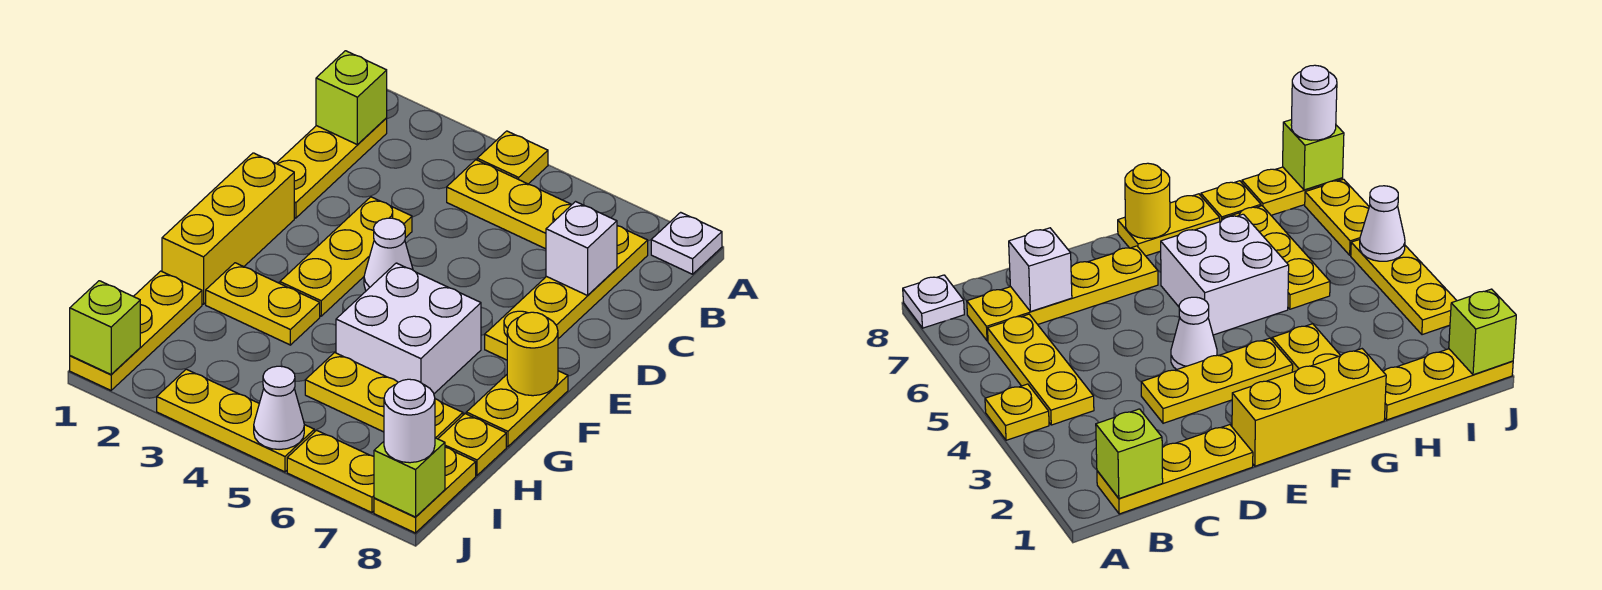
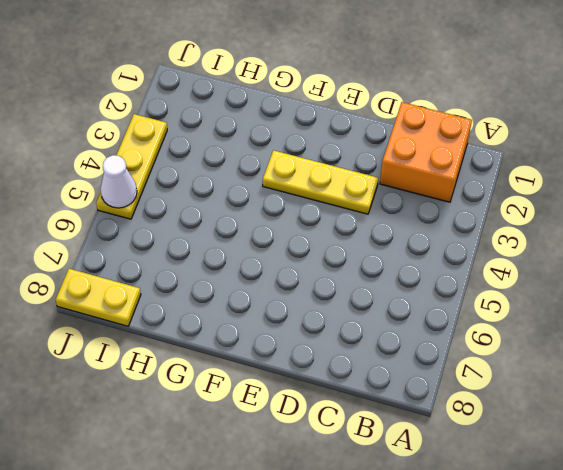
orange brick B1:C2 level 1 -> yellow plate B1:D1 level 1
none -> yellow plate A4 level 1
none -> white plate A8 level 1
none -> yellow plate B4:B6 level 1

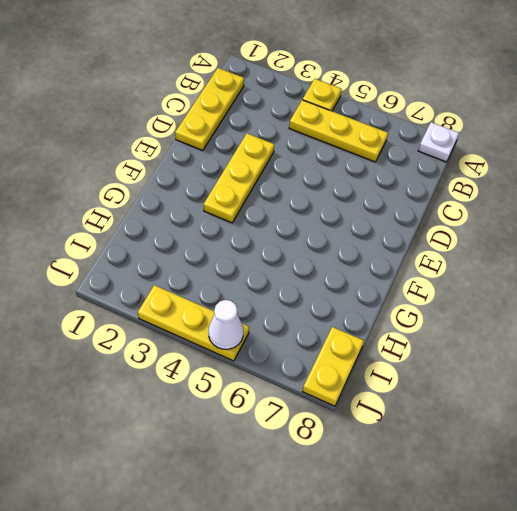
none -> yellow plate B7:E7 level 1
none -> yellow brick E1:G1 level 1
none -> white cone E4 level 1

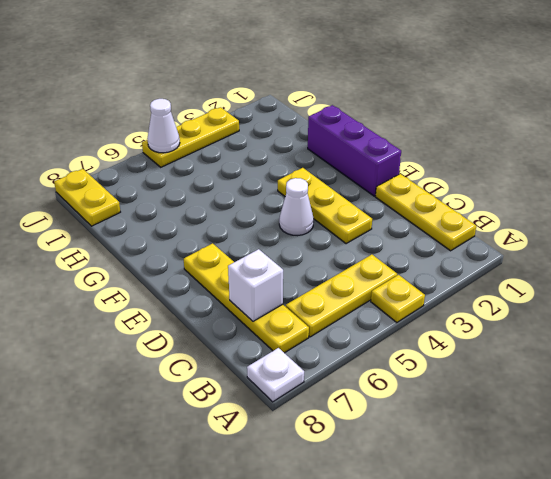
purple brick E1:G1 level 1 -> yellow brick E1:G1 level 1
none -> white brick F5:G6 level 1
none -> yellow plate F8:G8 level 1
none -> yellow plate G2:G3 level 1

